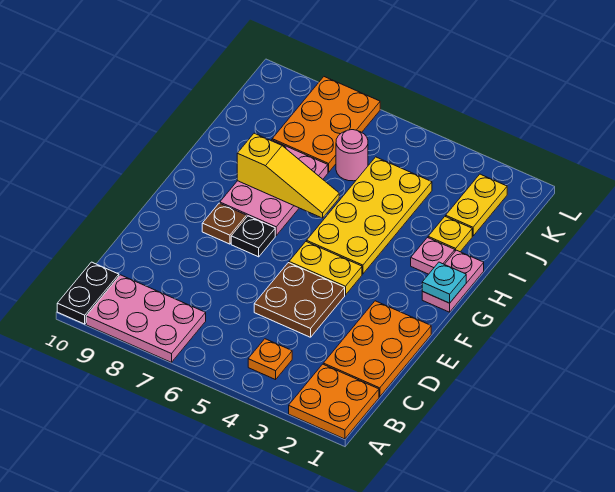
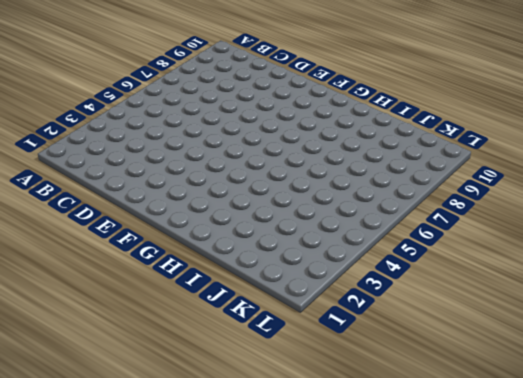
none -> orange plate A1:B2 level 1
none -> pink plate A7:B9 level 1
none -> black plate A10:B10 level 1

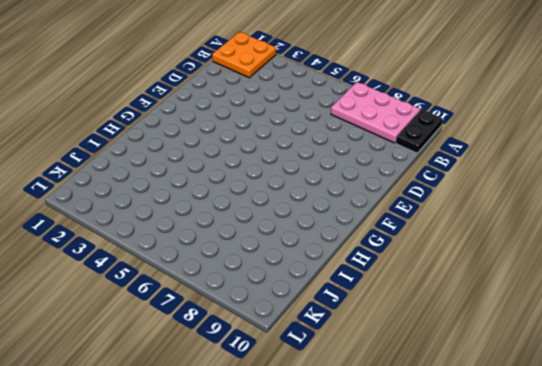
none -> orange plate B4 level 1
none -> orange plate C1:E2 level 1
none -> brown plate D4:E5 level 1

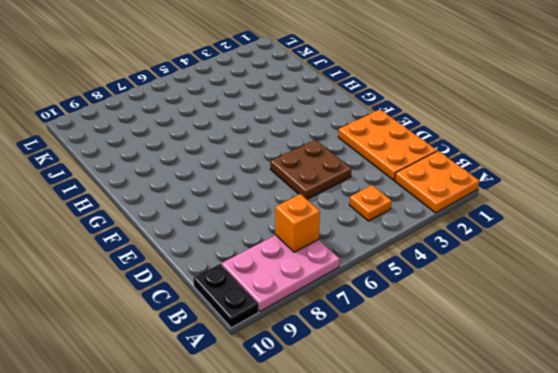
orange brick B7 level 2 -> none
none -> yellow plate F4:F5 level 1
none -> black plate F7 level 1
none -> brown plate F8 level 1

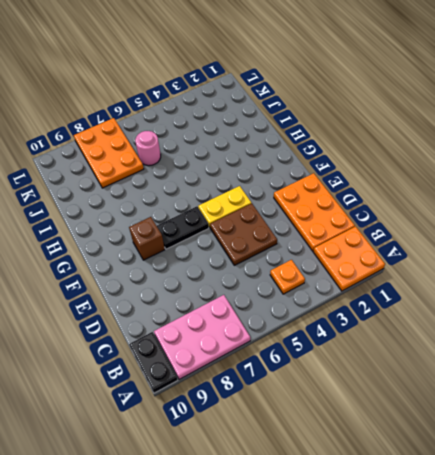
black plate F6:F7 level 1 -> black plate F7 level 1
brown brick F8 level 1 -> brown plate F8 level 1
none -> pink plate G1:H1 level 1
none -> yellow plate G4:J5 level 1
none -> pink plate G7:I8 level 1

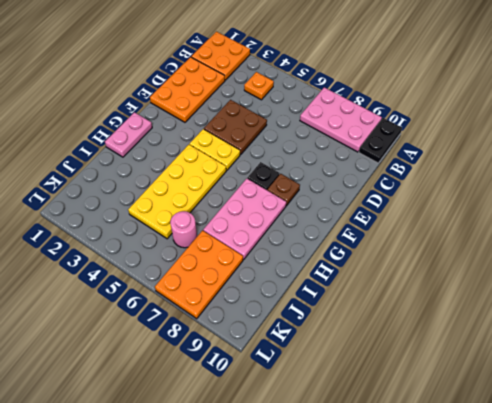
none -> pink plate H2 level 1
none -> yellow plate I2 level 1
none -> yellow plate J2:K2 level 1

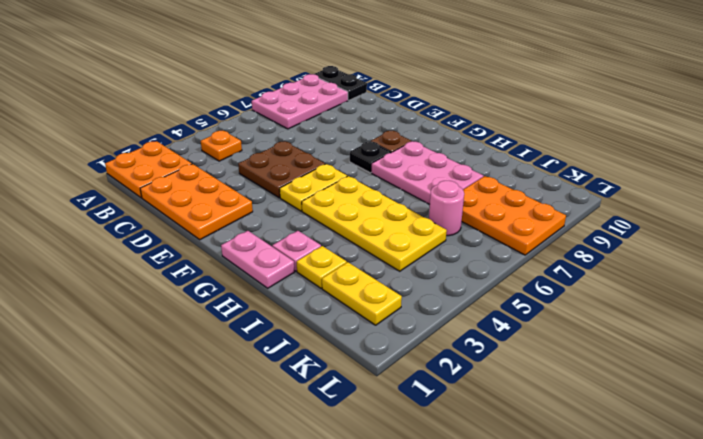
none -> cyan plate G1 level 2
none -> yellow slope H6:H8 level 2 top 8

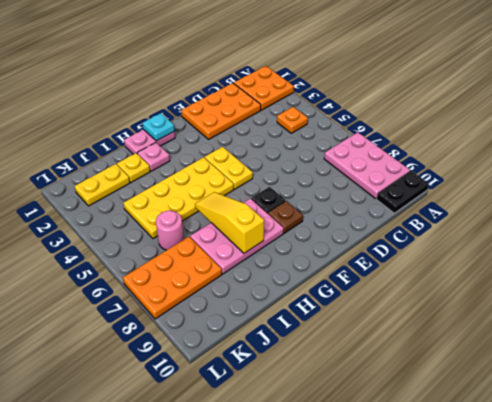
none -> brown plate D4:E5 level 1

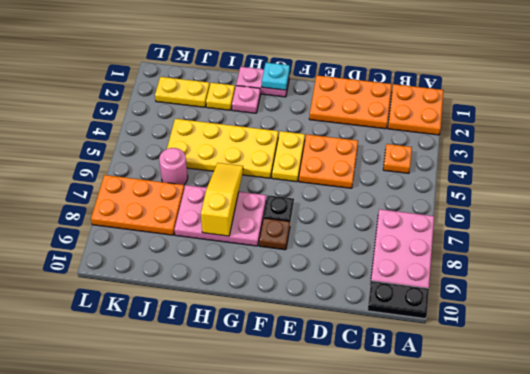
orange plate D4:E5 level 1 -> brown plate D4:E5 level 1

